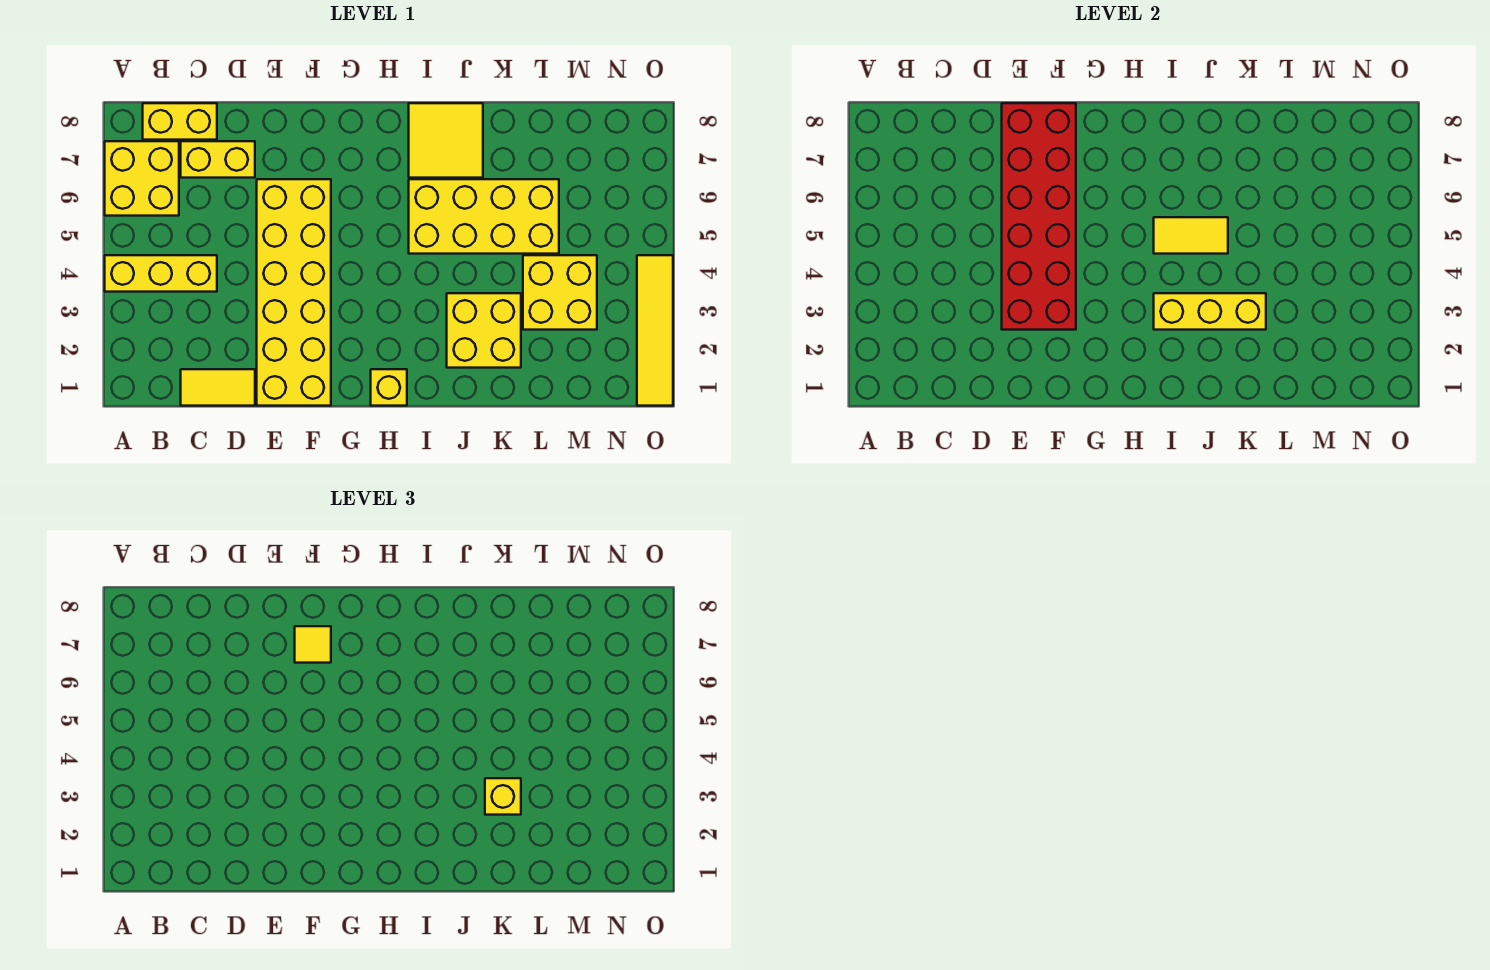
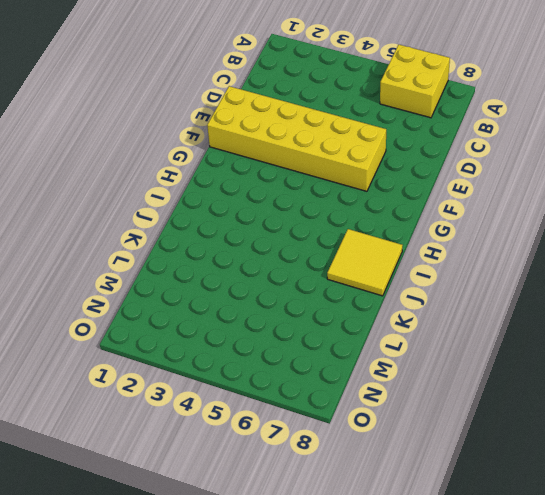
none -> yellow brick A4:C4 level 1
none -> yellow brick B8:C8 level 1
none -> yellow tile C1:D1 level 1

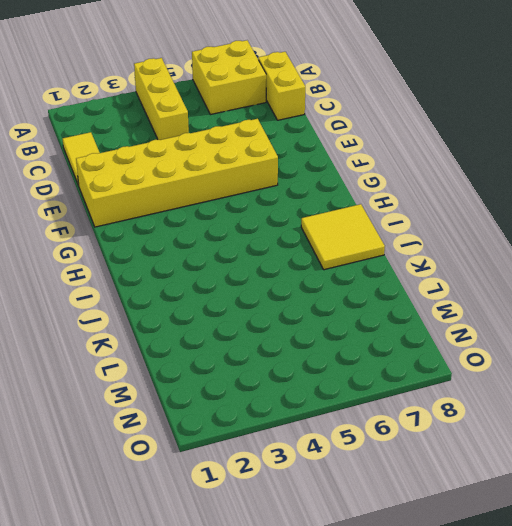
none -> yellow brick C7:D7 level 1
none -> yellow brick H1 level 1
none -> yellow brick I5:L6 level 1

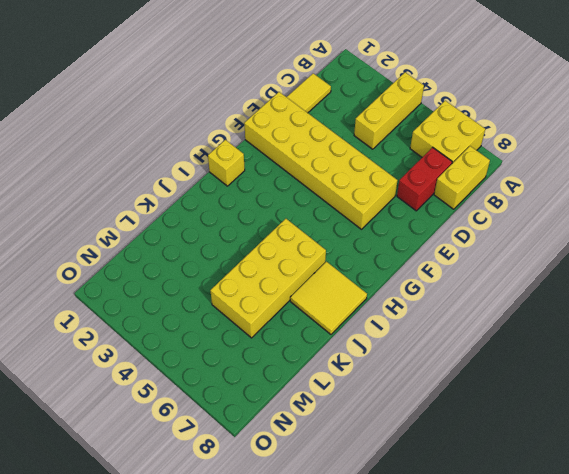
red brick C7:D7 level 1 -> yellow brick C7:D7 level 1
none -> yellow brick J2:K3 level 1
none -> yellow brick L3:M4 level 1
none -> yellow tile O1:O4 level 1

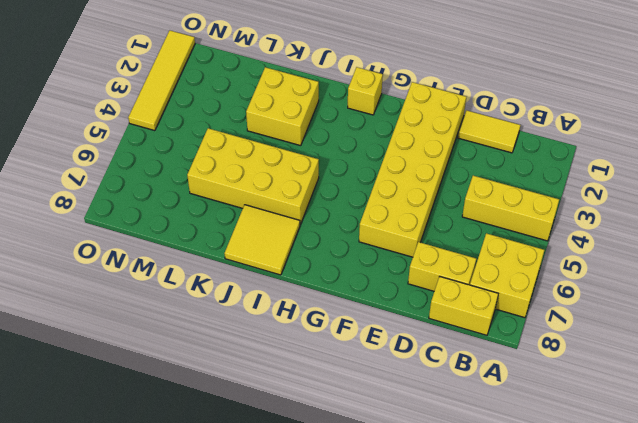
none -> yellow brick L3:M4 level 1
none -> red brick E3:F8 level 2
none -> yellow brick I3:K3 level 2

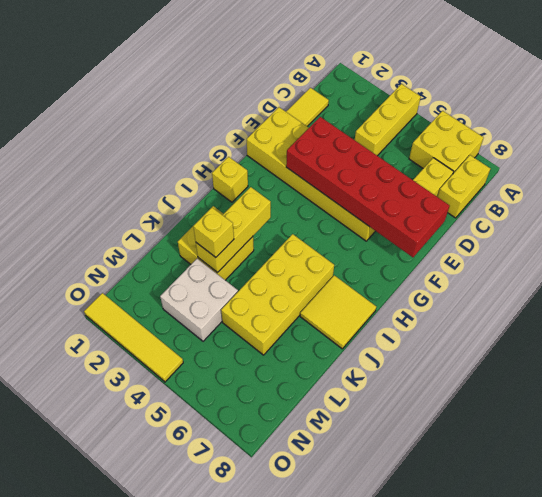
white brick L3:M4 level 1 -> yellow brick L3:M4 level 1
none -> yellow tile I5:J5 level 2
none -> yellow tile F7 level 3

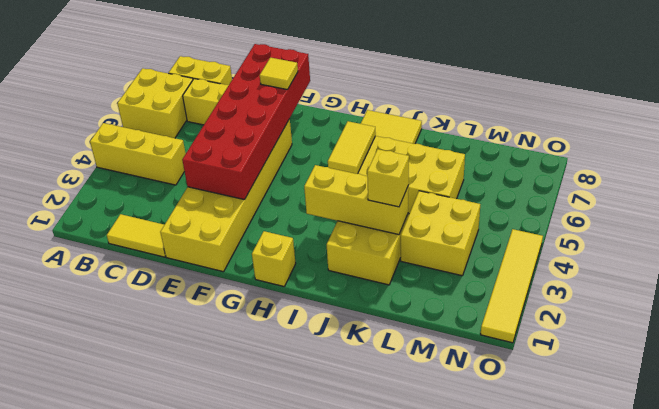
yellow tile I5:I6 level 2 -> yellow tile I5:J5 level 2

